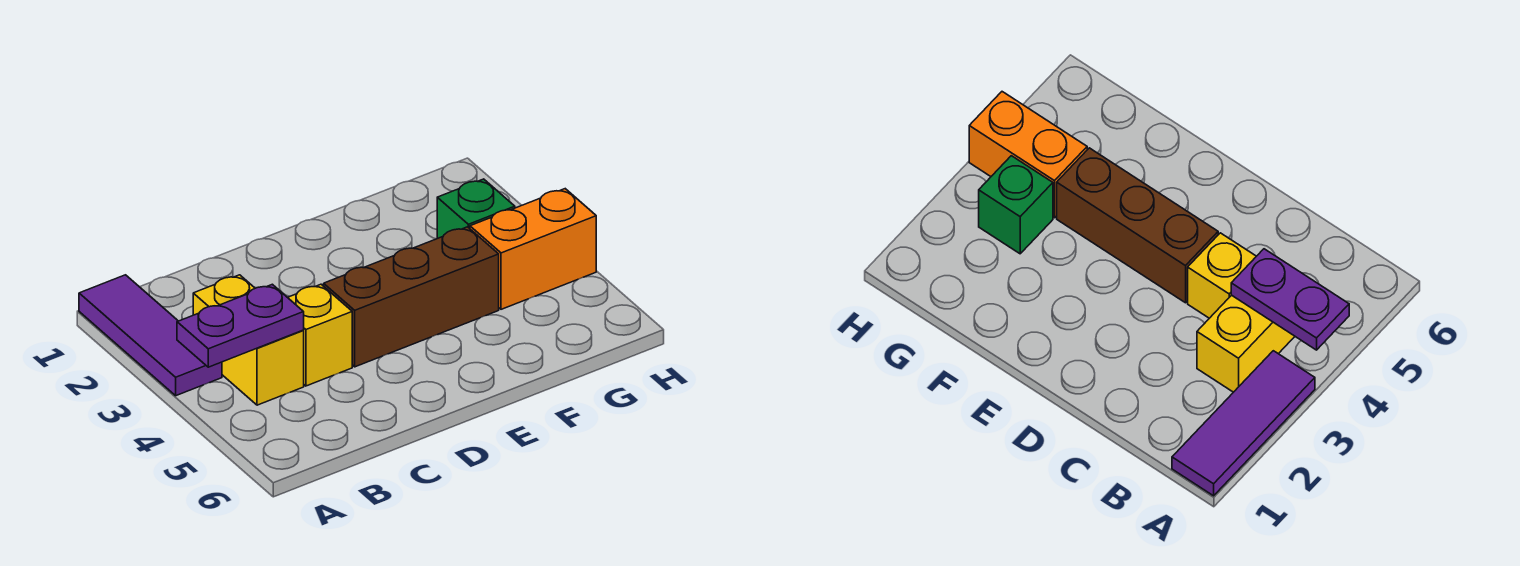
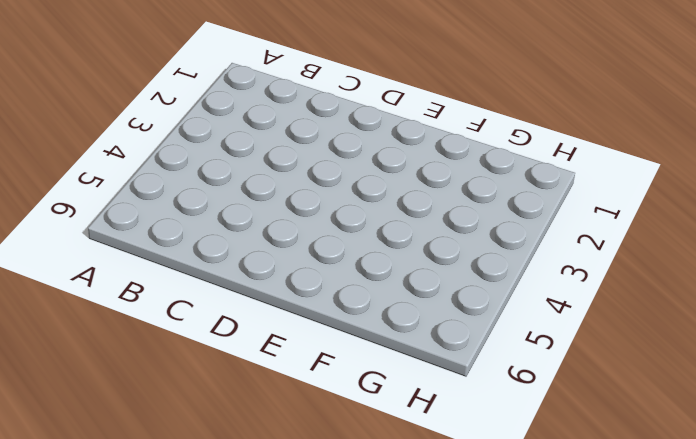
none -> purple tile A1:A3 level 1
none -> yellow brick B3:B4 level 1

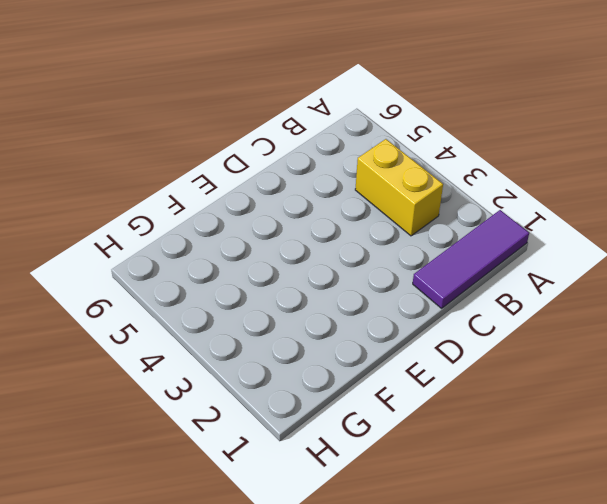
purple tile A1:C1 level 1 -> purple tile A1:A3 level 1
none -> yellow brick C4 level 1
none -> brown brick D4:F4 level 1

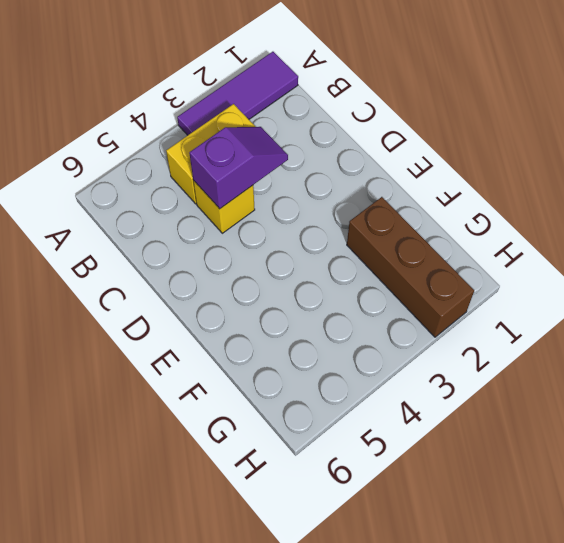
purple slope C3:C4 level 2 top 4 -> none
brown brick F2:H2 level 1 -> brown brick D4:F4 level 1
none -> green brick G3 level 1
none -> orange brick G4:H4 level 1

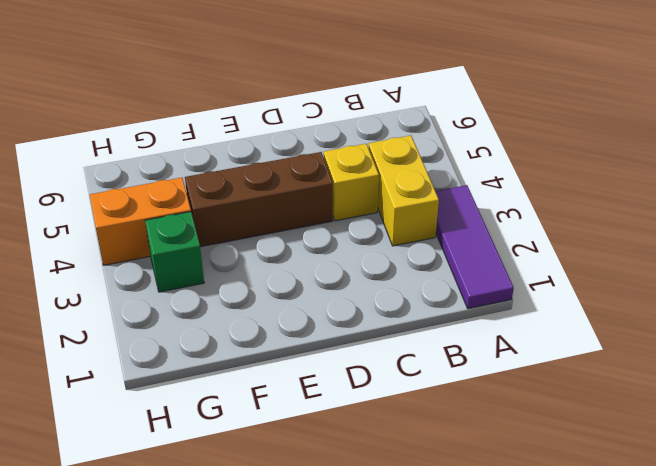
none -> purple plate A4:B4 level 2

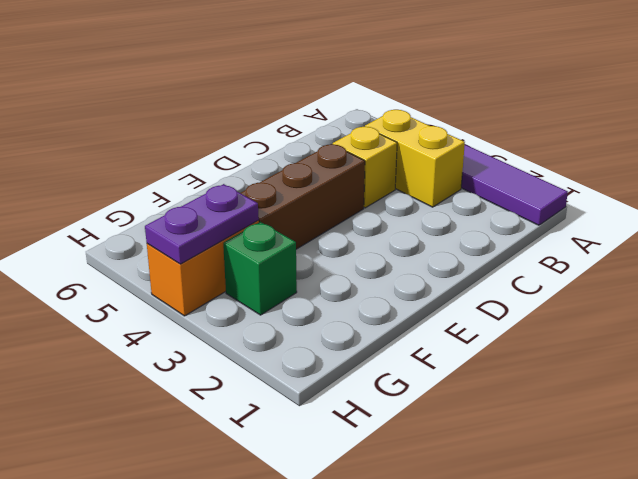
purple plate G4:H4 level 2 -> purple plate A4:B4 level 2

